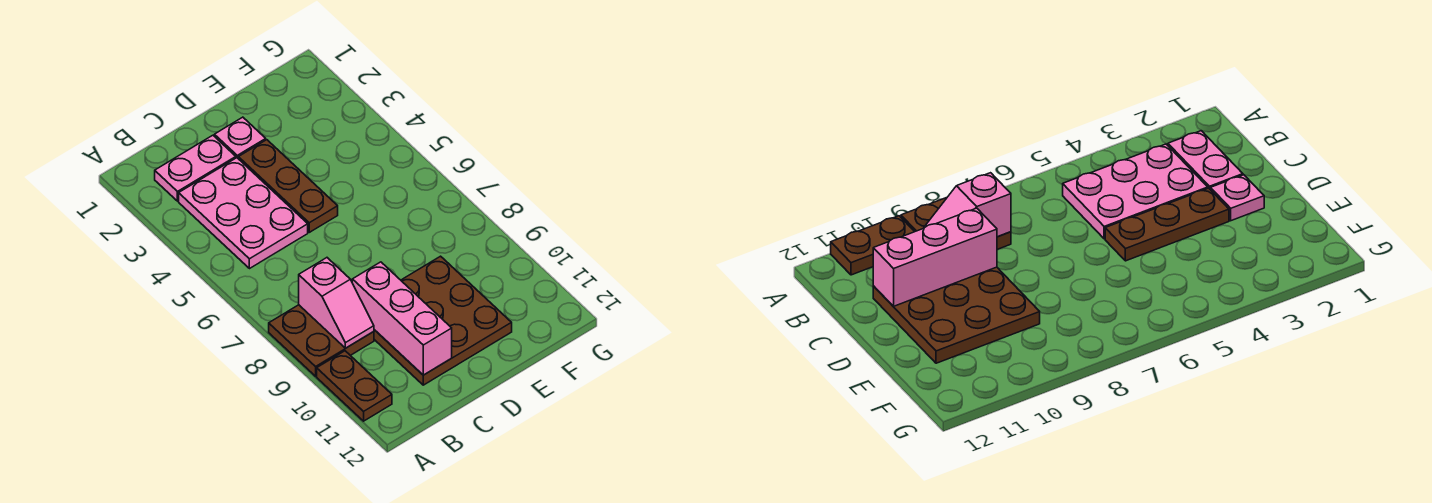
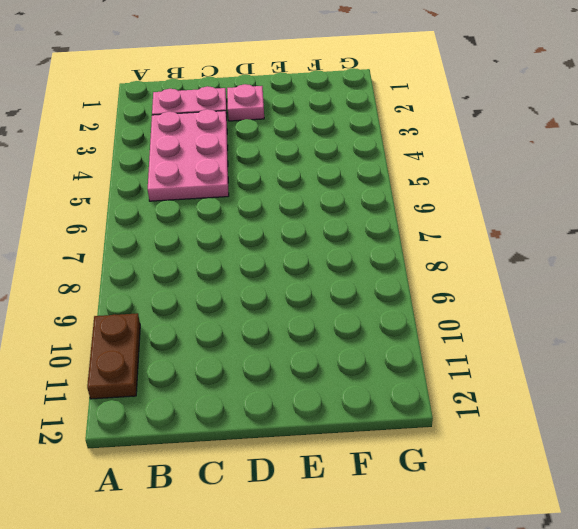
none -> brown plate A8:B9 level 1
none -> brown plate C9:E11 level 1

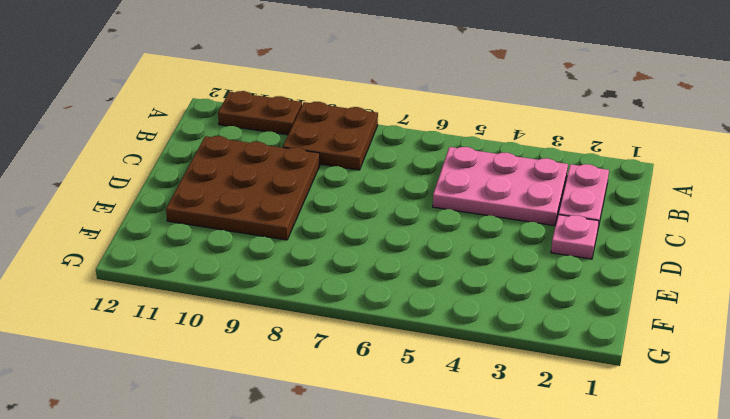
none -> brown plate D3:D5 level 1
none -> pink slope B8:B9 level 2 top 8

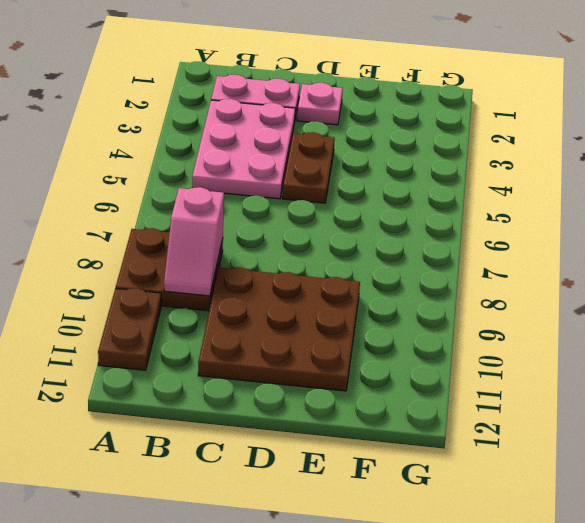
brown plate D4:D5 level 1 -> brown plate D3:D5 level 1
none -> pink brick C9:C11 level 2

